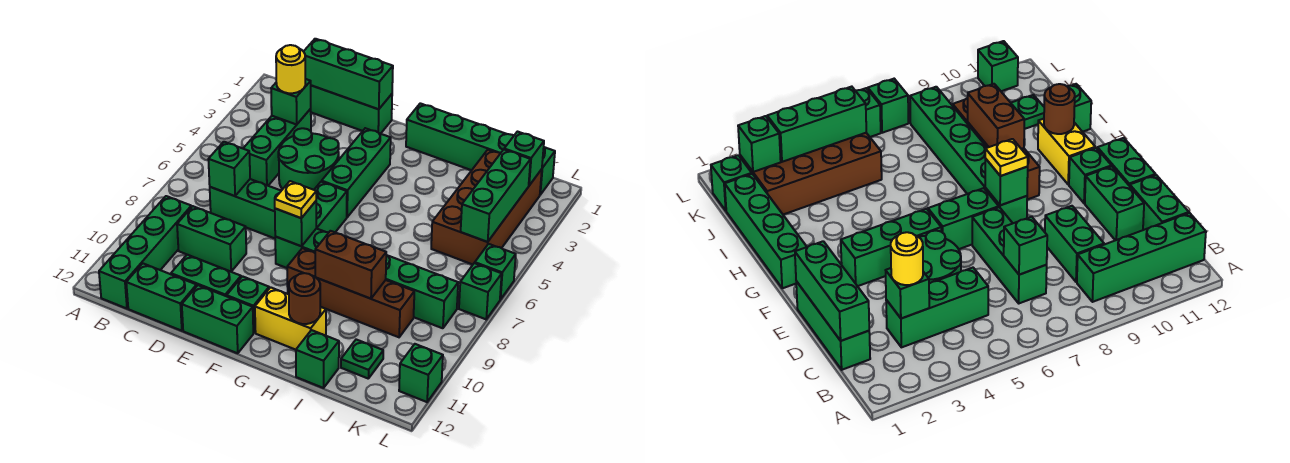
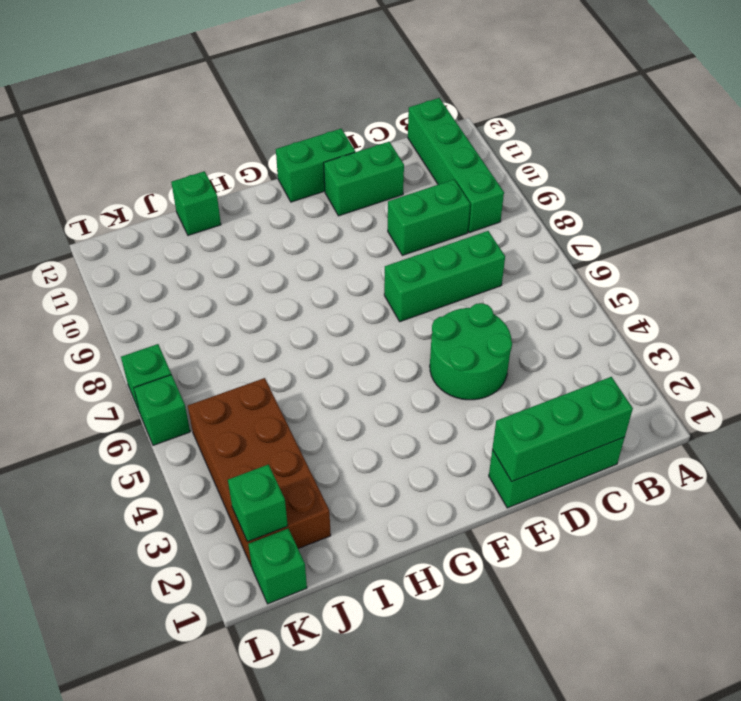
none -> green brick C3:C5 level 1
none -> green brick C12:D12 level 1
none -> green brick F3:F5 level 1
none -> green brick F6:F7 level 1

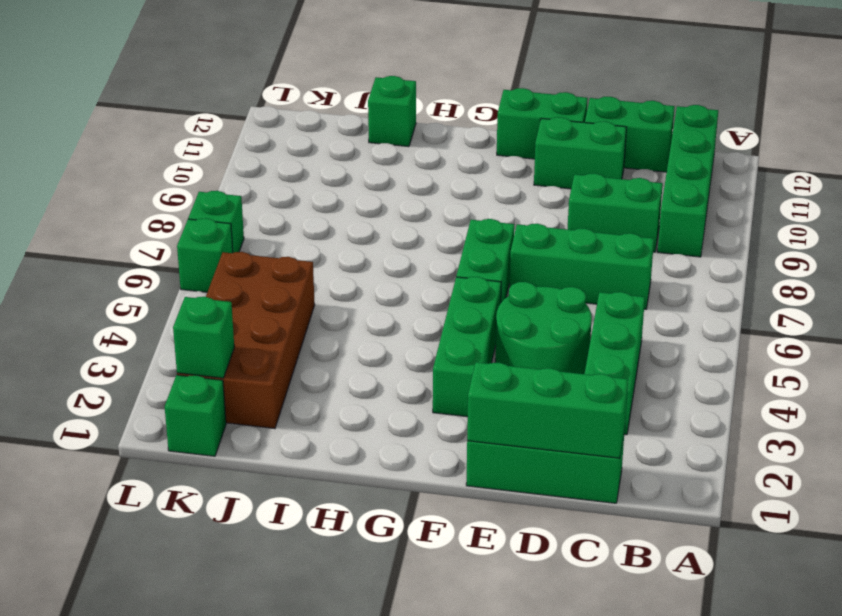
none -> green brick F8:K8 level 1
none -> green brick F11 level 1
none -> green brick G1:J1 level 1
none -> brown brick G9:J9 level 1

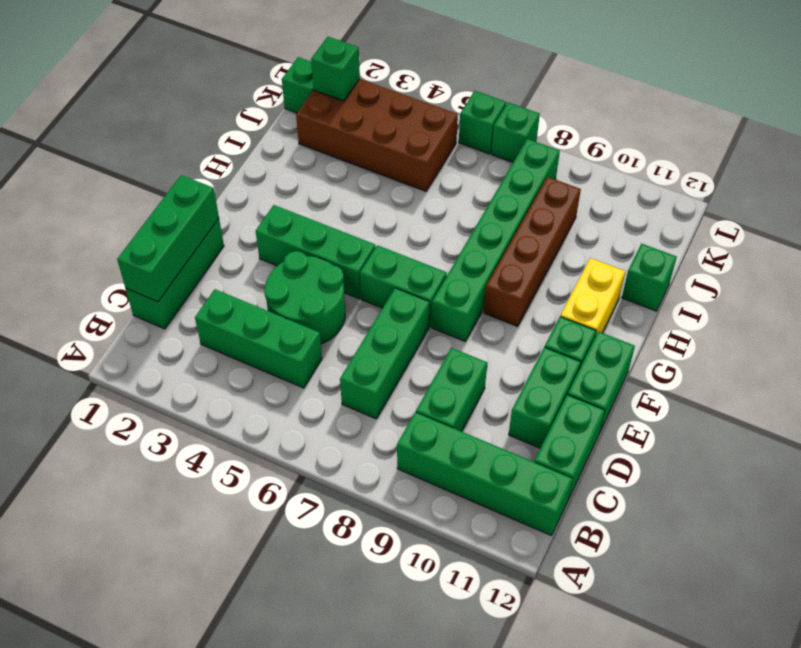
none -> green brick G1:J1 level 1
none -> green plate J11 level 1
none -> green brick L11 level 1
none -> green brick C3 level 2

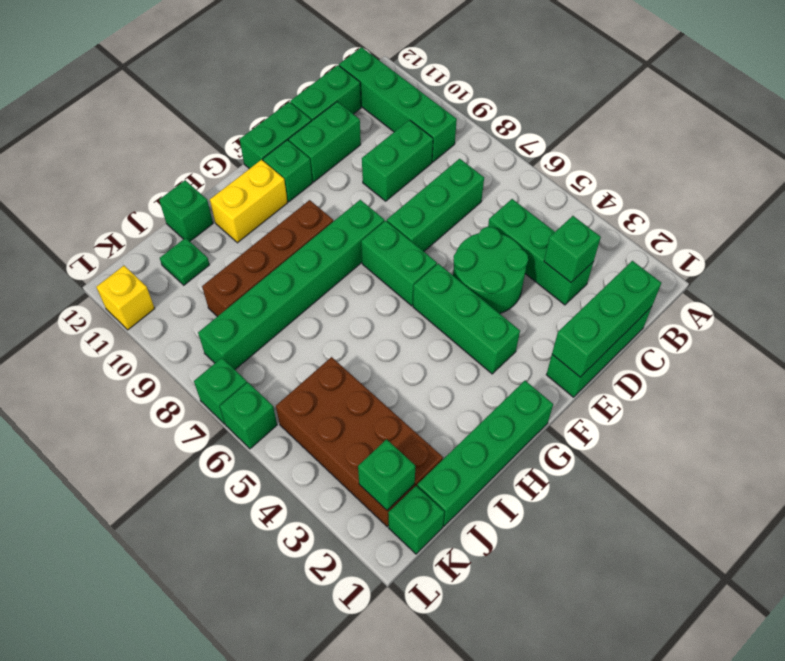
yellow brick L11 level 1 -> green brick L11 level 1
none -> green brick C7 level 2
none -> green brick F8 level 2
none -> brown brick H9:I9 level 2
none -> brown round brick H11 level 2

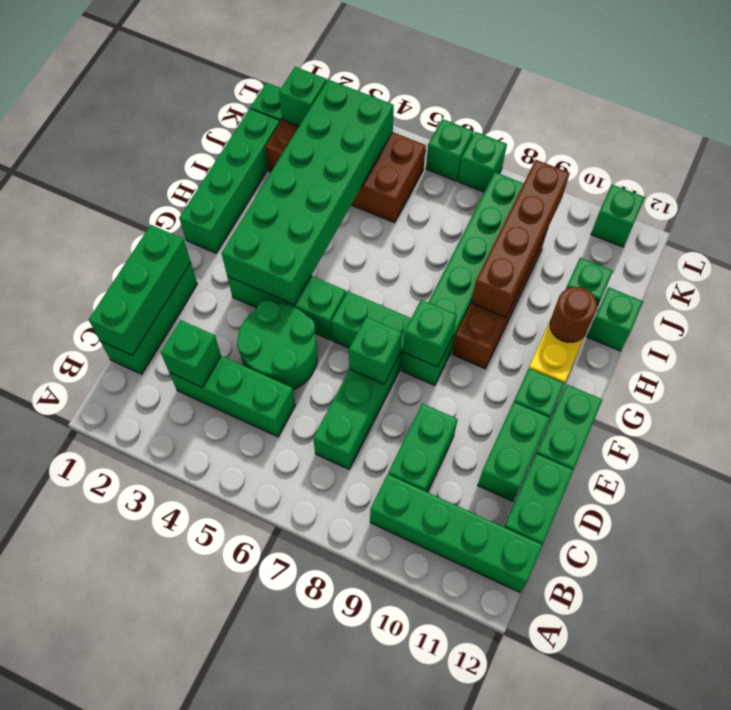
green brick E7 level 2 -> green brick C7 level 2
green brick F3:K4 level 2 -> green brick K3:K5 level 2
brown brick H9:K9 level 2 -> brown brick H9:I9 level 2
none -> yellow round brick C3 level 3
none -> yellow plate F8 level 3

